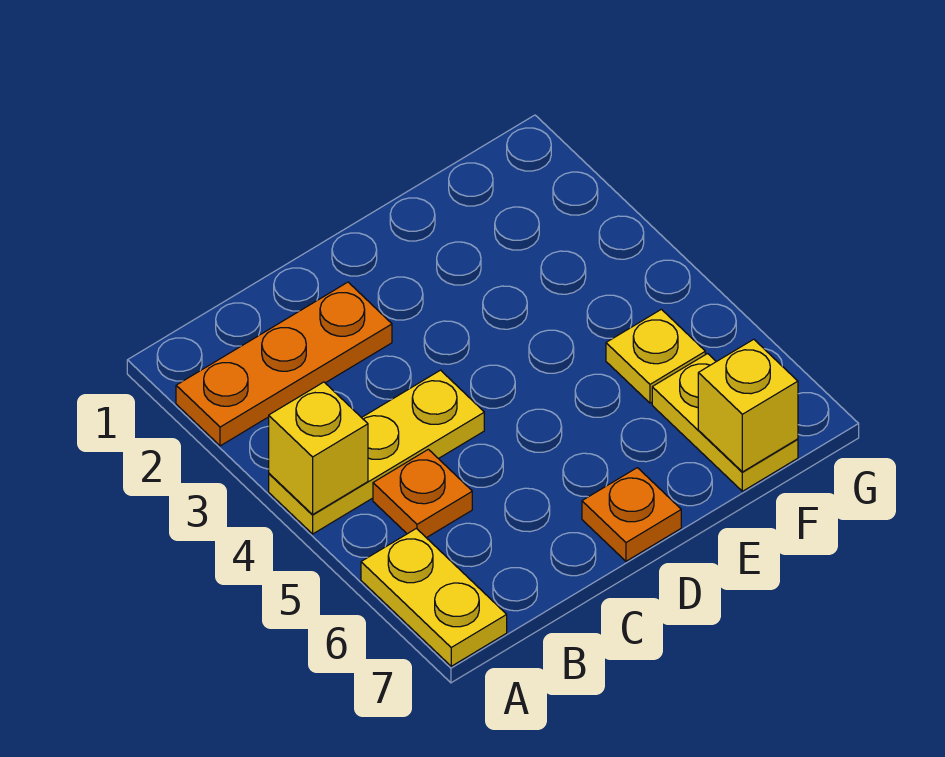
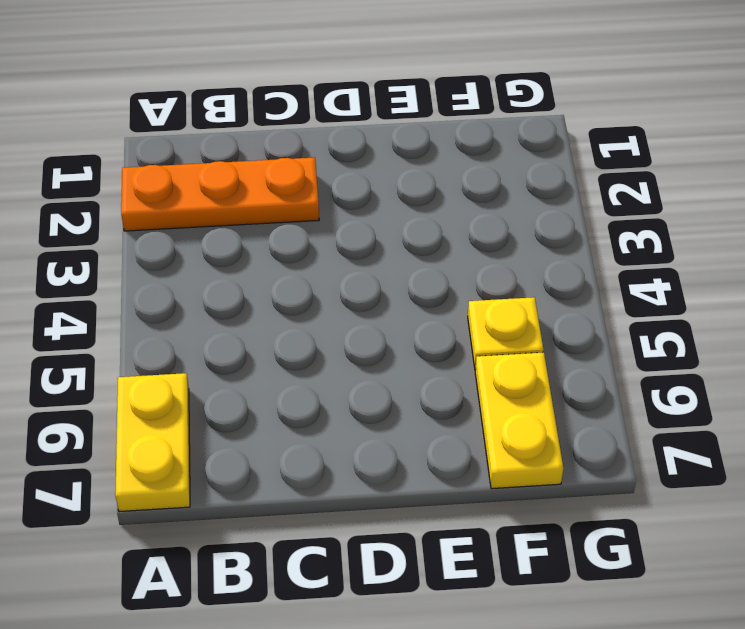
none -> yellow plate A4:C4 level 1
none -> orange plate B5 level 1

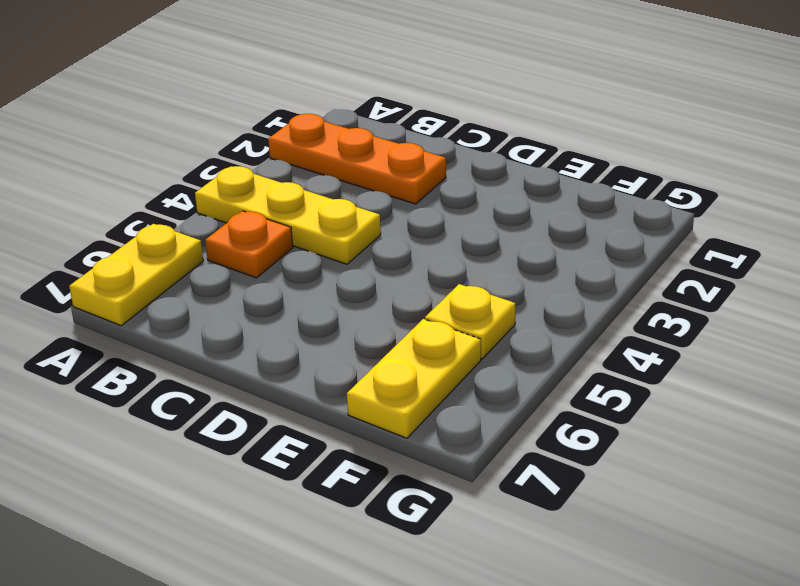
none -> orange plate D7 level 1
none -> yellow brick A4 level 2

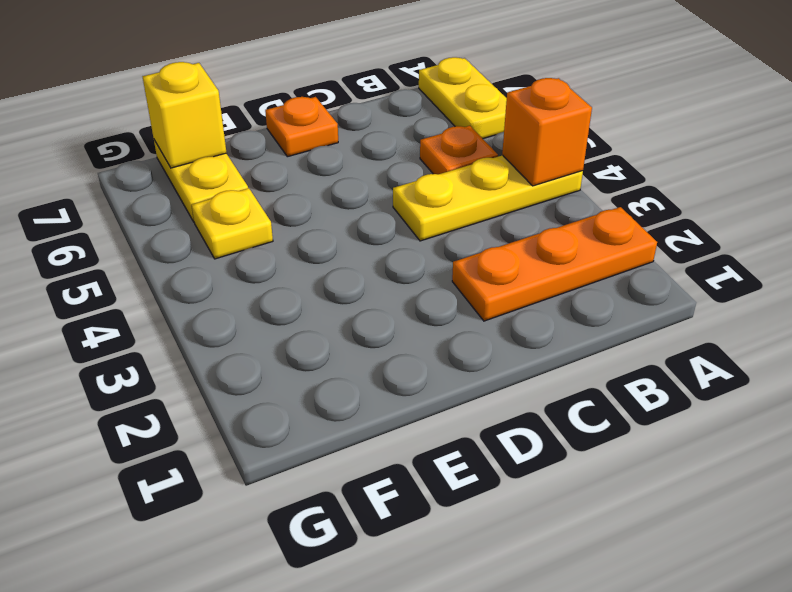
orange brick A4 level 2 -> yellow brick A4 level 2

